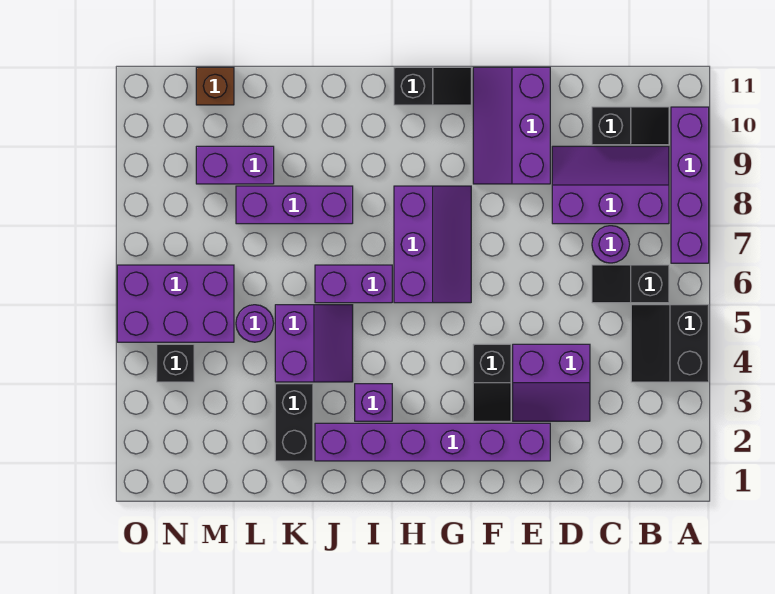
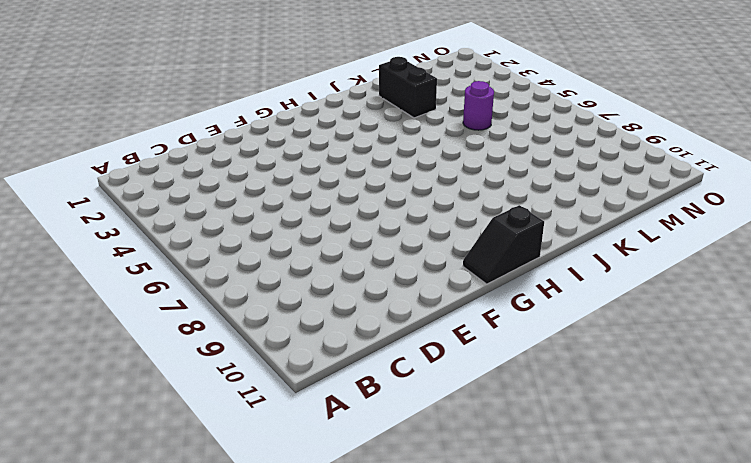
none -> black slope A4:B5 level 1 top A
none -> purple brick A7:A10 level 1
none -> black slope B6:C6 level 1 top B

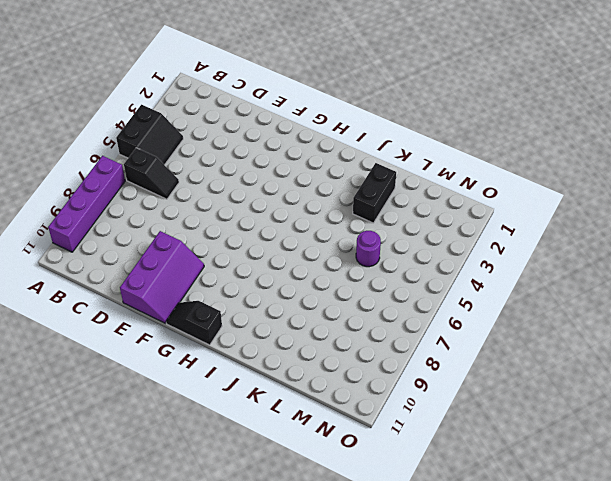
none -> purple slope B8:D9 level 1 top 8
none -> black slope B10:C10 level 1 top C
none -> purple round brick C7 level 1

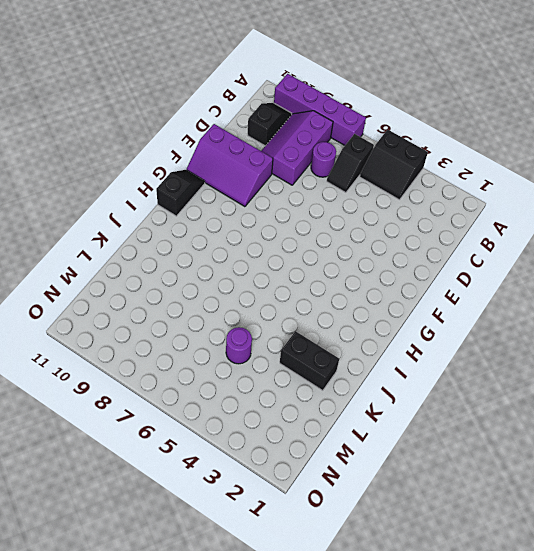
none -> purple slope D3:E4 level 1 top 4
none -> purple brick E2:J2 level 1
none -> black slope F3:F4 level 1 top 4

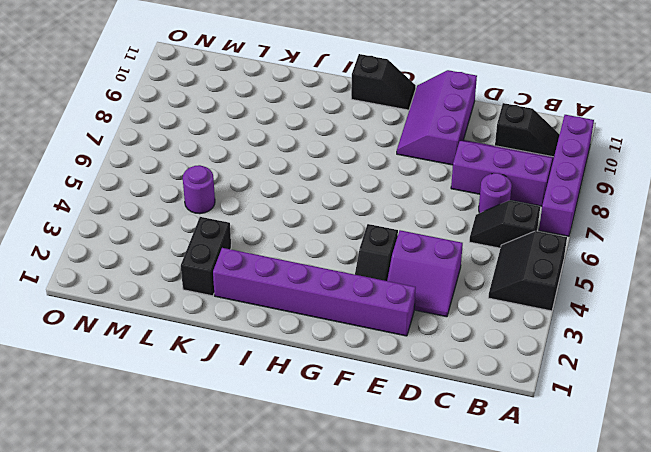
none -> purple slope G6:H8 level 1 top H
none -> purple brick I3 level 1
none -> purple brick I6:J6 level 1

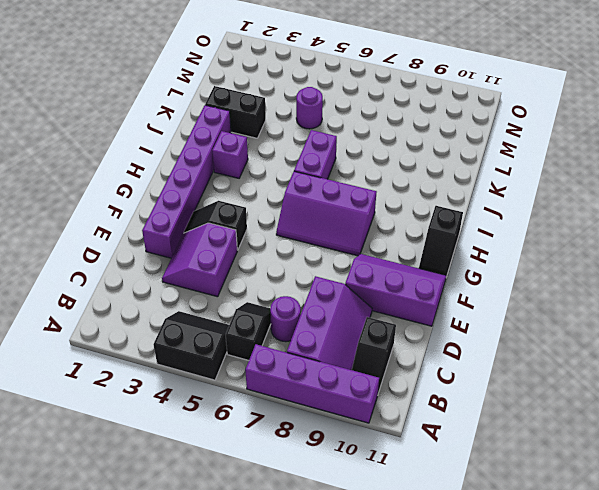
none -> purple slope J4:K5 level 1 top K
none -> purple brick J8:L8 level 1
none -> purple brick L9:M9 level 1

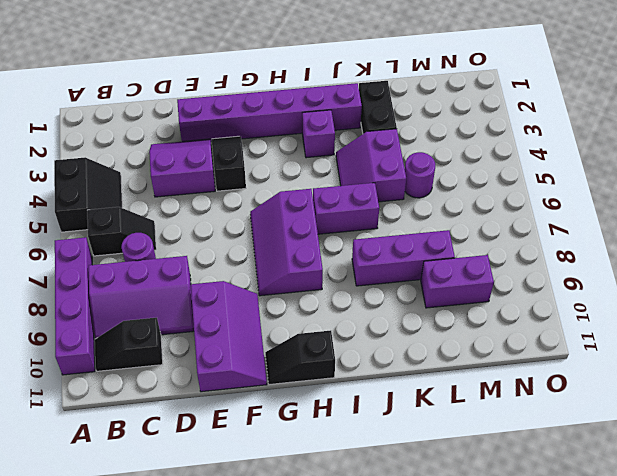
none -> purple brick M5:O6 level 1
none -> brown brick M11 level 1
none -> black brick N4 level 1

